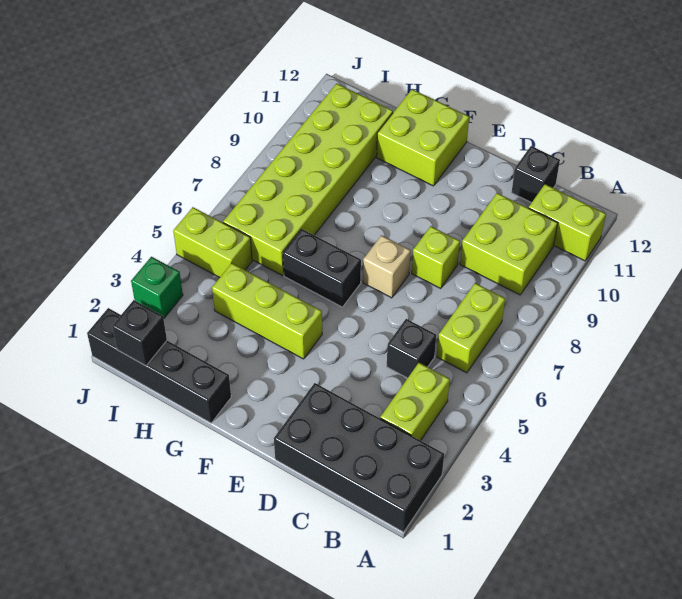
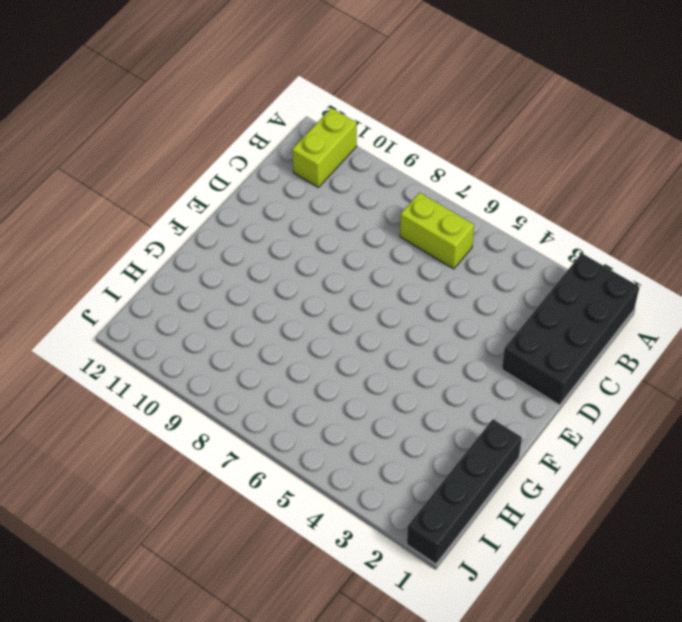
none -> lime brick B3:B4 level 1
none -> lime brick B9:C10 level 1
none -> black brick C5 level 1

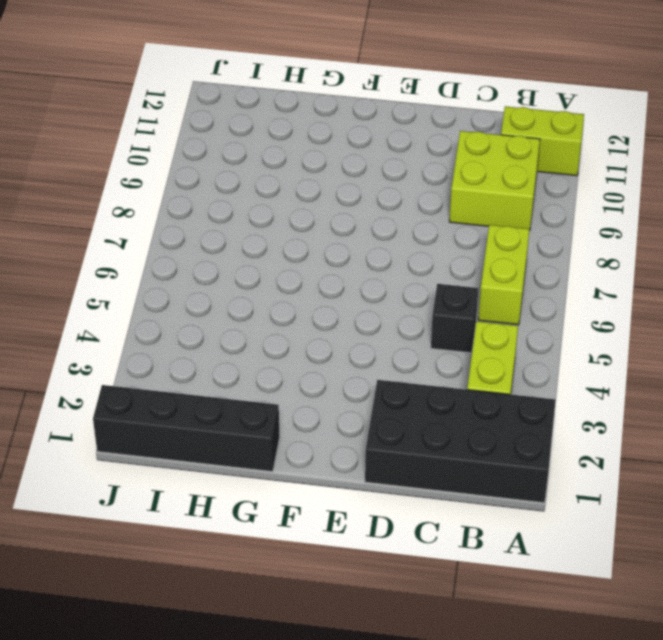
none -> black brick C12 level 1
none -> lime brick D8 level 1
none -> tan brick E7 level 1

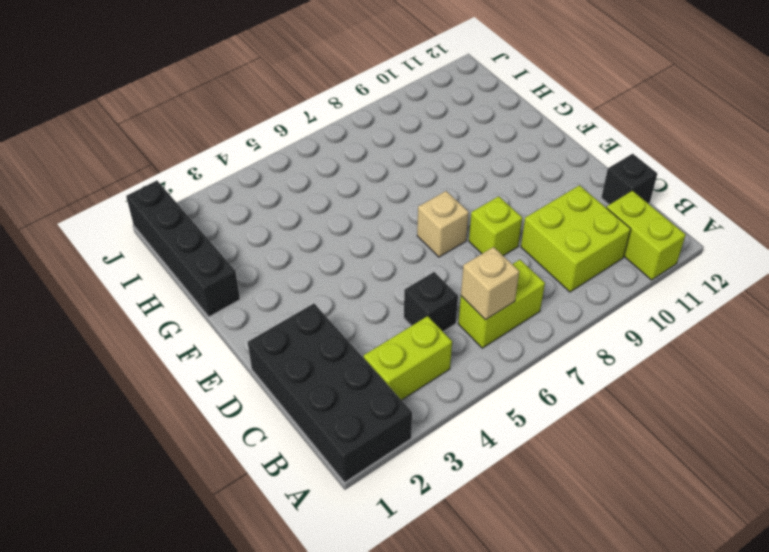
tan brick B6 level 2 -> none
none -> lime brick F4:H4 level 1
none -> black brick F6:G6 level 1
none -> lime brick F11:G12 level 1

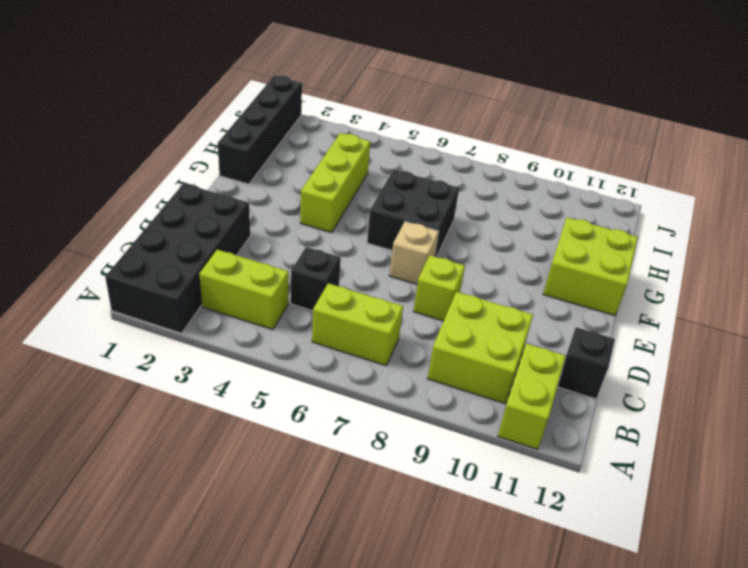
black brick F6:G7 level 1 -> black brick F6:G6 level 1
none -> lime brick H6:I11 level 1
none -> lime brick I5:J5 level 1
none -> green brick J3 level 1

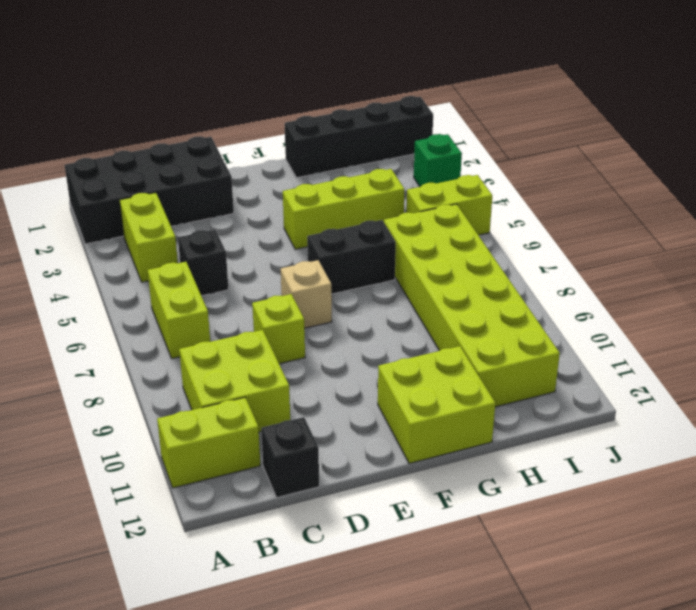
none -> black brick I1 level 2

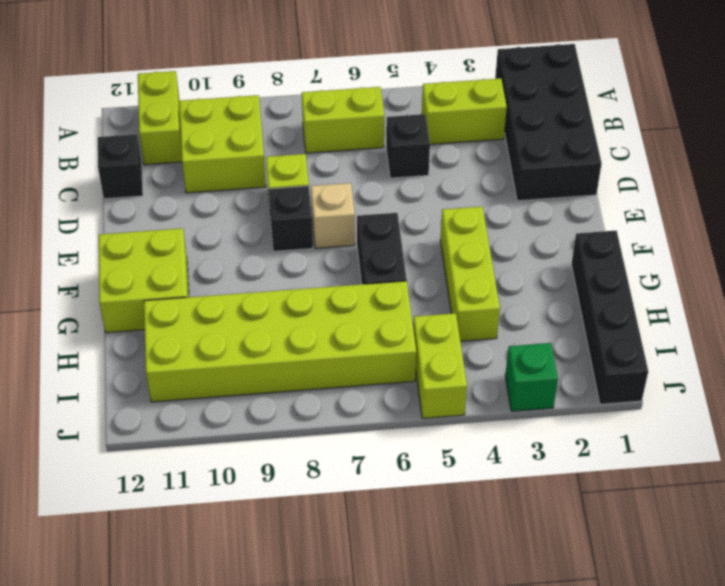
black brick E8 level 1 -> black brick I1 level 2

